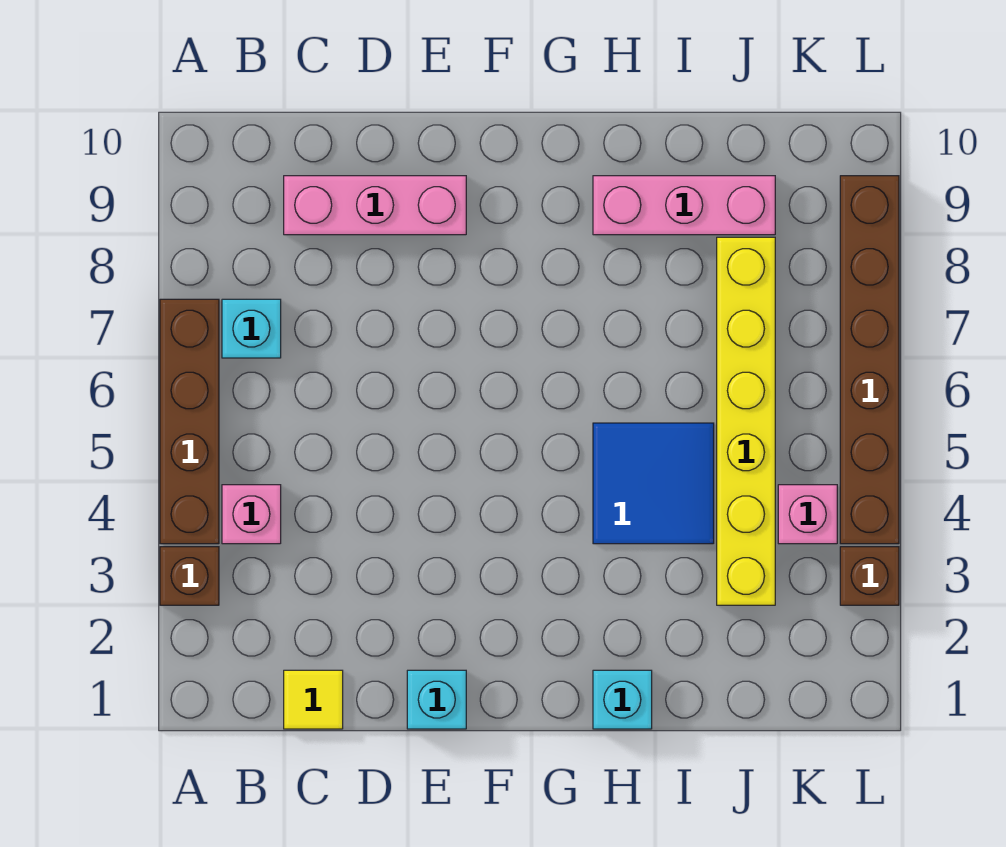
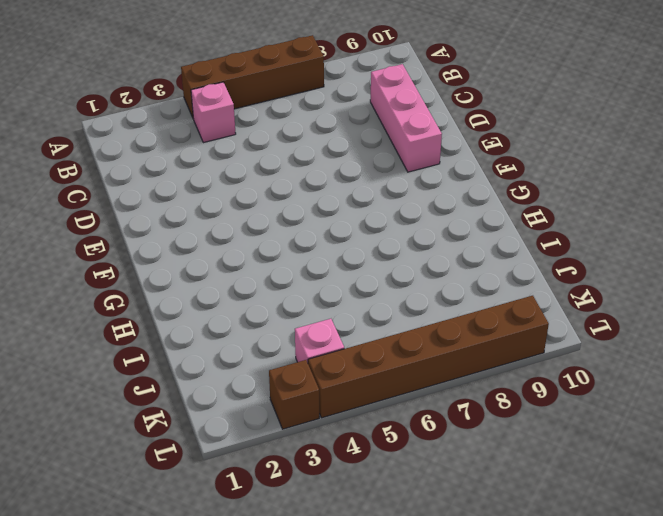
none -> brown brick A3 level 1
none -> cyan brick B7 level 1
none -> yellow tile C1 level 1

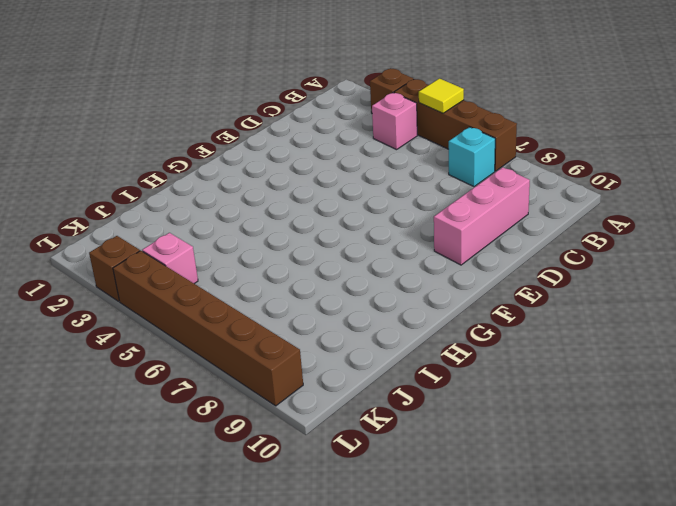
yellow tile A5 level 2 -> yellow tile C1 level 1
none -> cyan brick E1 level 1
none -> cyan brick H1 level 1
none -> blue tile H4:I5 level 1

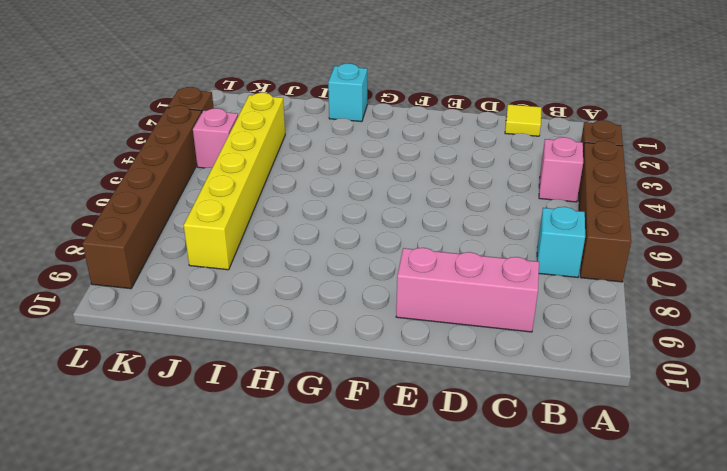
none -> cyan brick E1 level 1
none -> blue tile H4:I5 level 1
none -> pink brick H9:J9 level 1

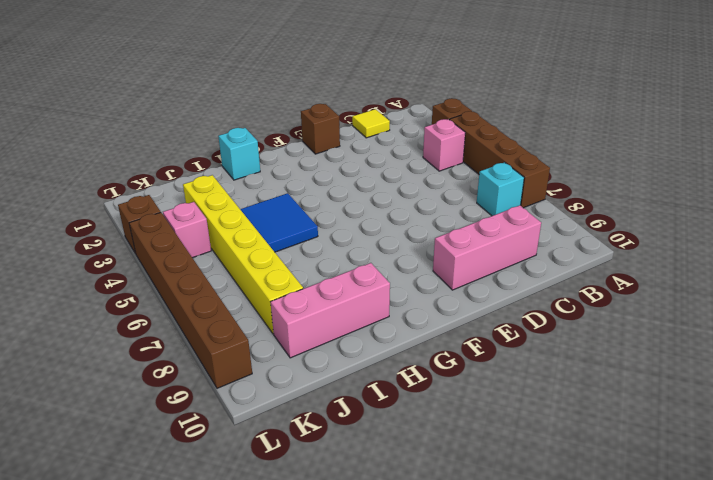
brown brick E1 level 1 -> cyan brick E1 level 1

